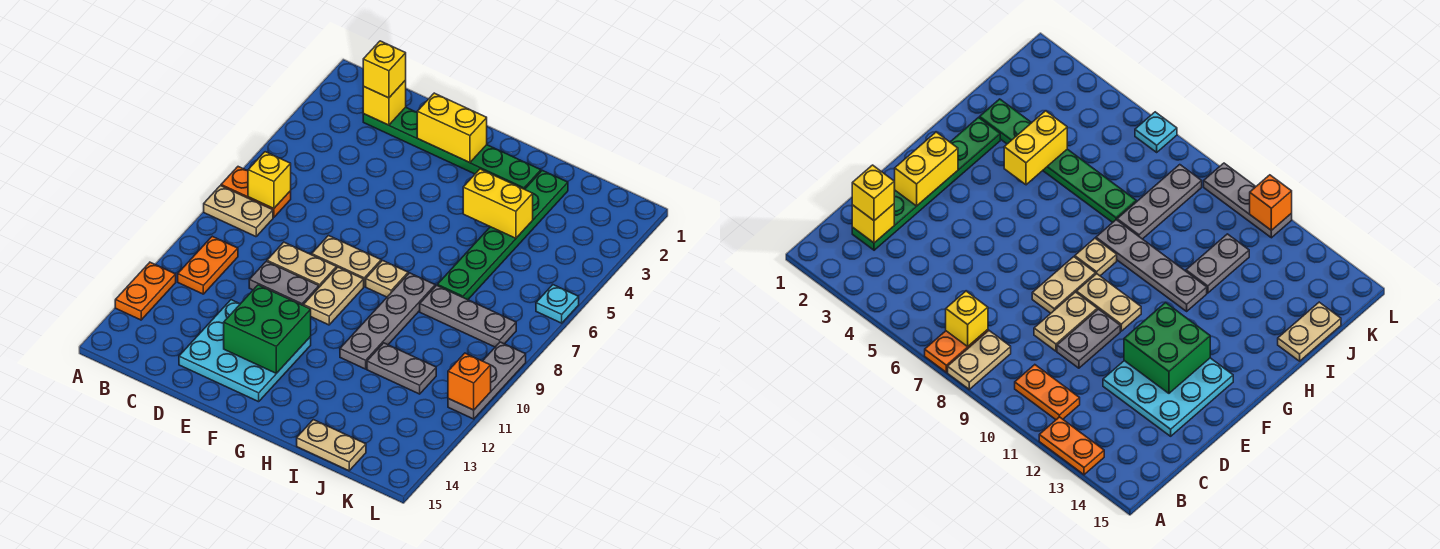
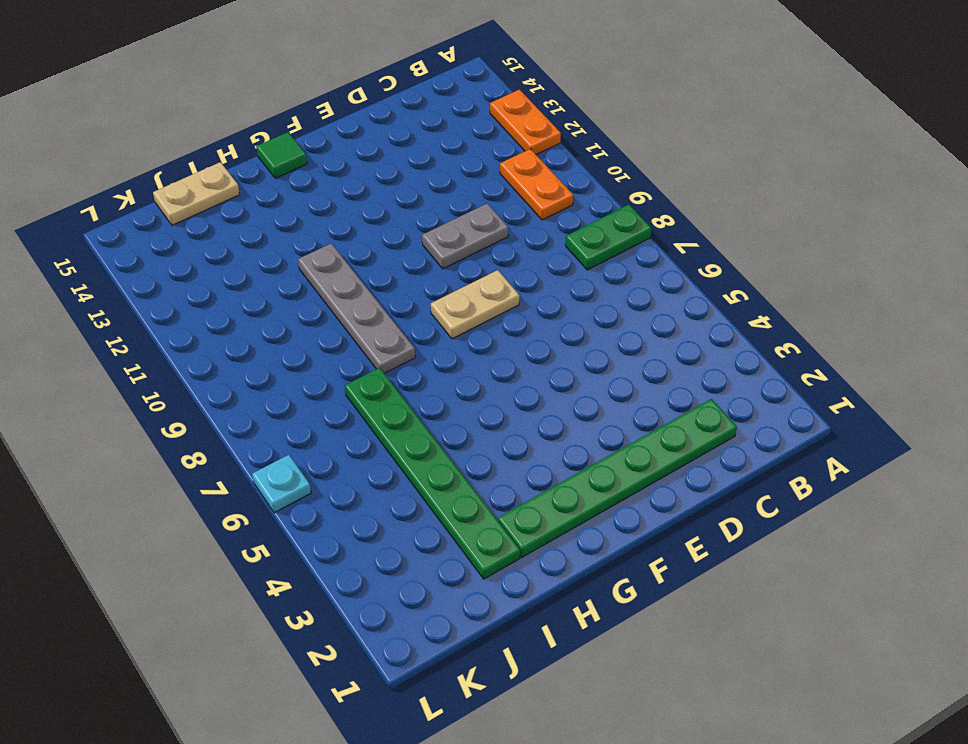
green plate A8:B8 level 1 -> tan plate A8:B8 level 1
green tile G15 level 1 -> none
none -> orange plate A7:B7 level 1
none -> tan plate D9:E9 level 1
none -> cyan plate D12:F14 level 1

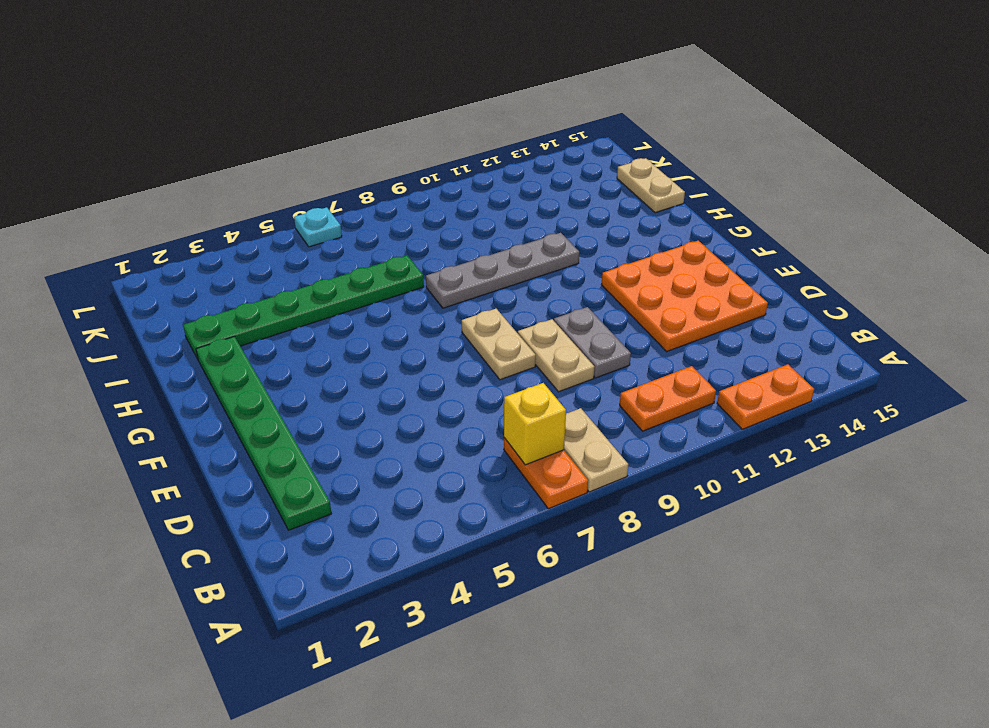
orange plate D12:F14 level 1 -> cyan plate D12:F14 level 1
none -> tan plate F9:F10 level 1
none -> tan plate G8 level 1
none -> grey plate I8:K8 level 1

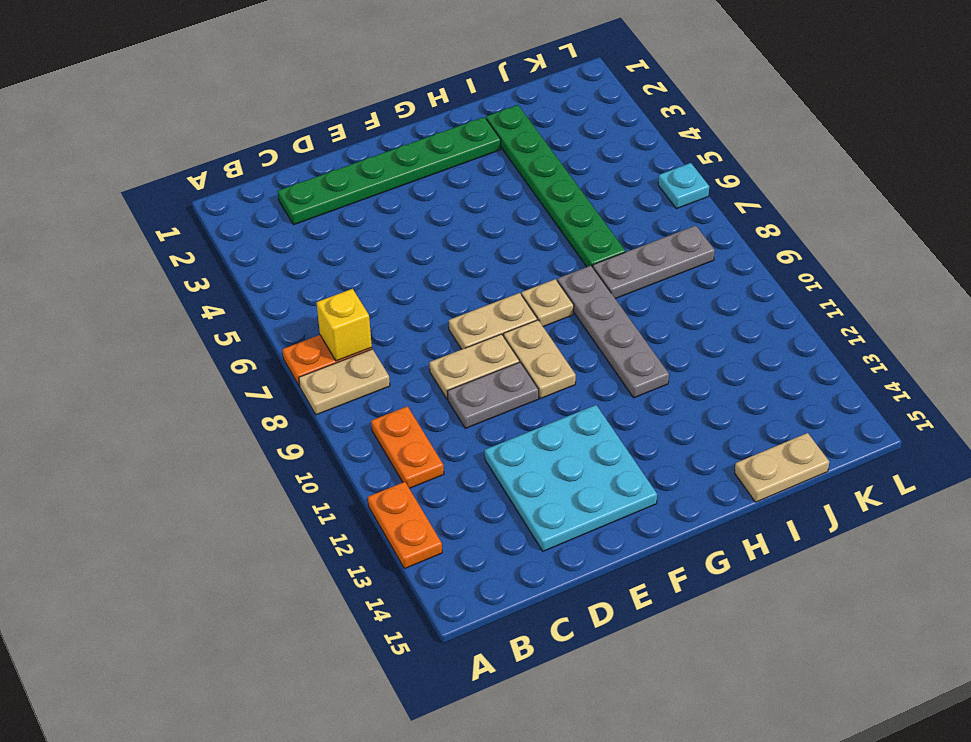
none -> grey plate I11:J11 level 1
none -> grey plate L9:L11 level 1
none -> yellow brick C2 level 2

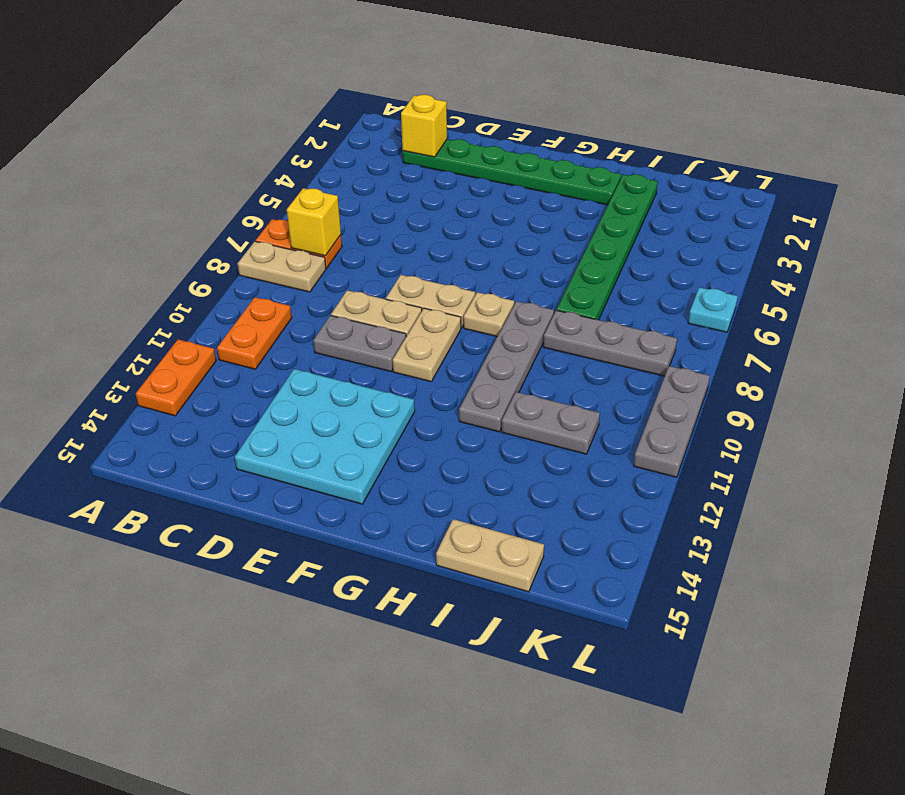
none -> yellow brick E2:F2 level 2
none -> green brick E12:F13 level 2
none -> yellow brick H4:I4 level 2

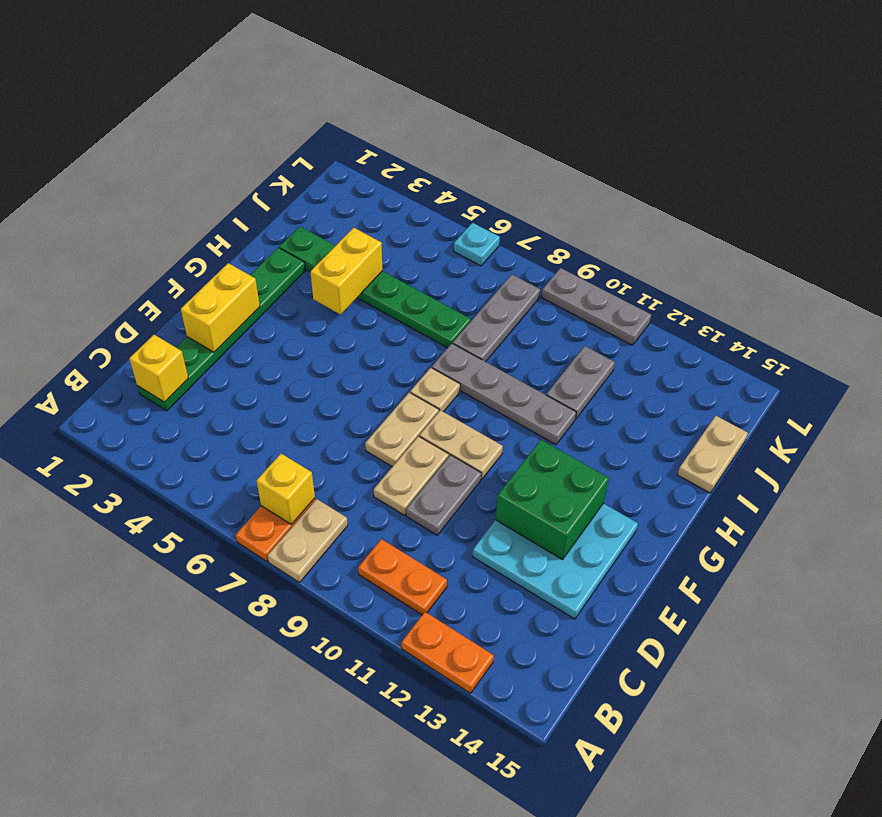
none -> orange brick L11 level 2
none -> yellow brick C2 level 3

